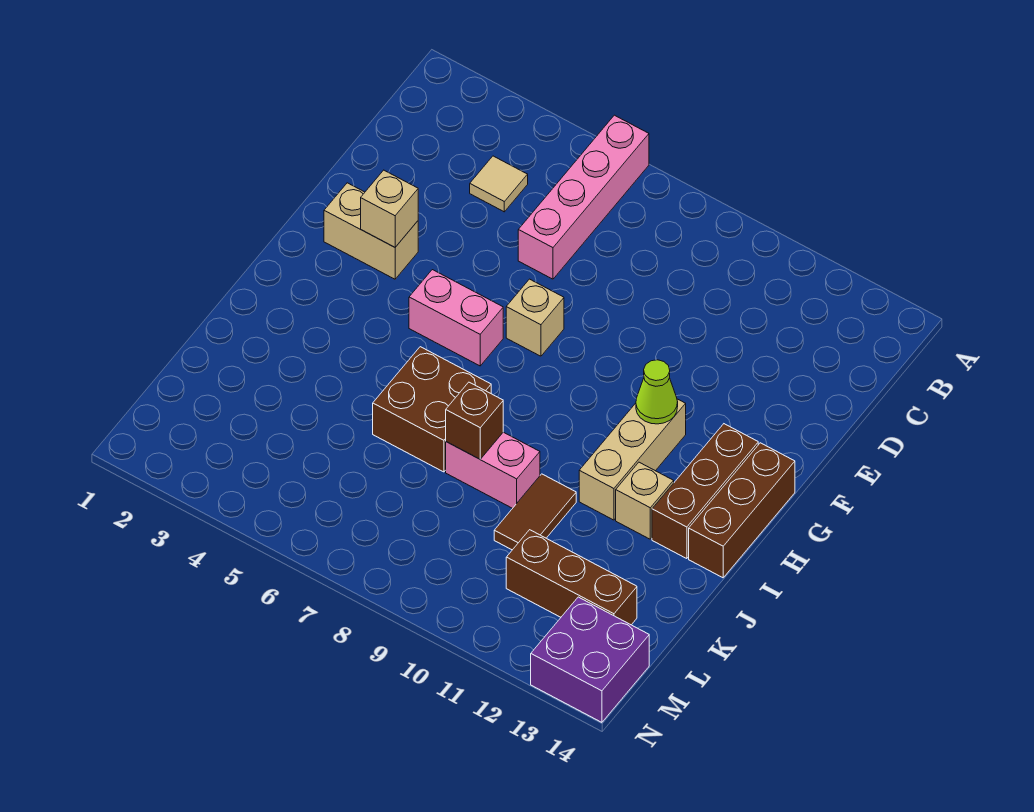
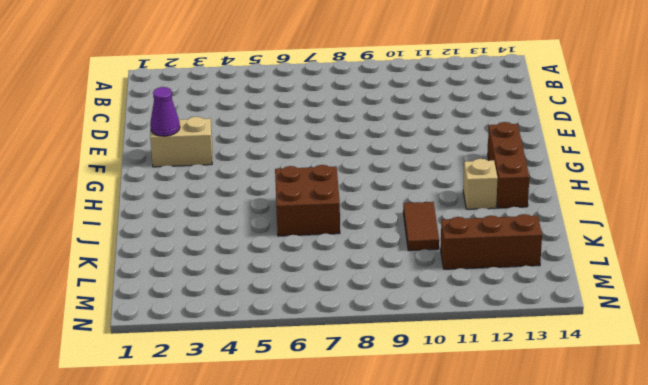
purple cone F2 level 2 -> none
none -> pink brick A6:D6 level 1
none -> tan tile C4 level 1
none -> tan brick F7 level 1

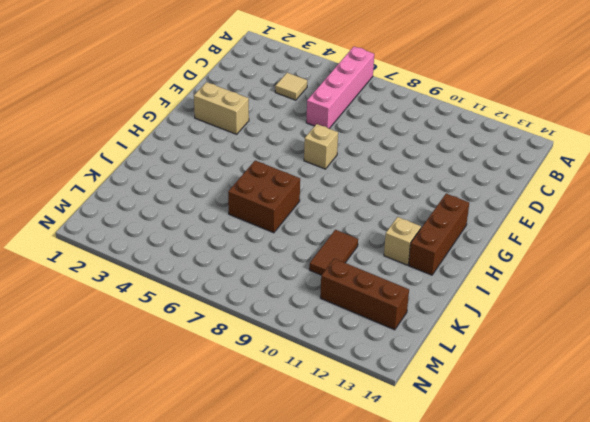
none -> pink brick G5:G6 level 1
none -> tan brick G11:I11 level 1
none -> brown brick G14:I14 level 1

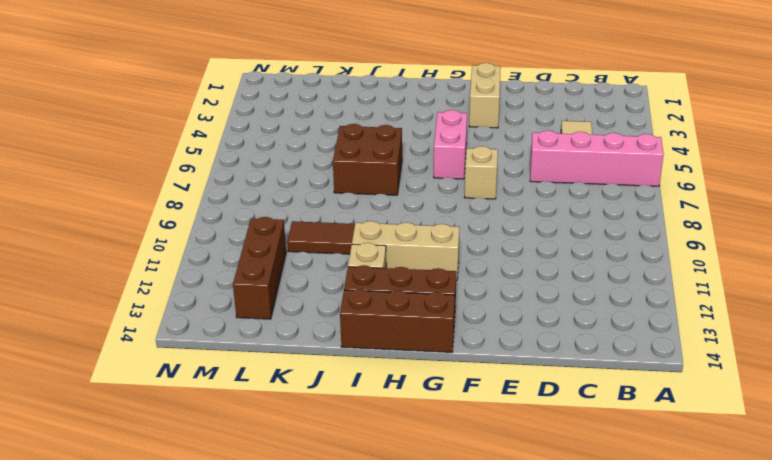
none -> pink brick J8:J9 level 1
none -> purple brick M13:N14 level 1
none -> tan brick F3 level 2

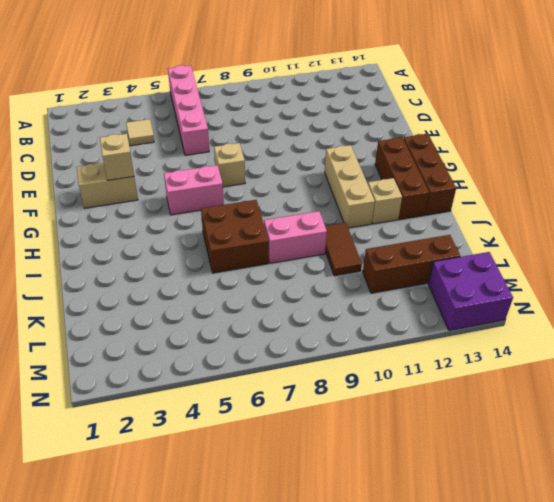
none -> lime cone G11 level 2
none -> brown brick J8 level 2

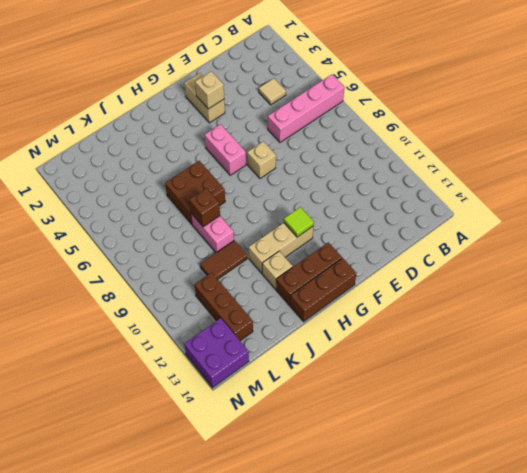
lime tile G11 level 2 -> lime cone G11 level 2

